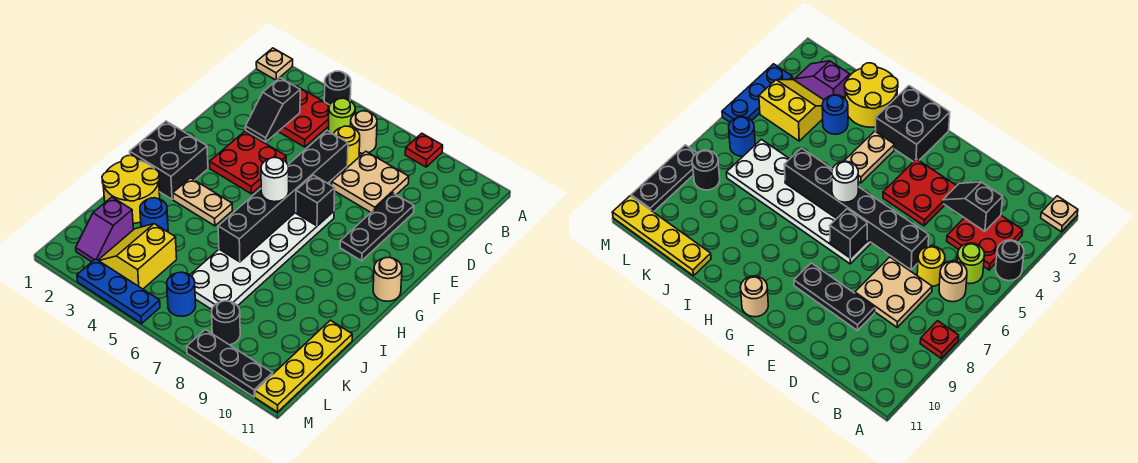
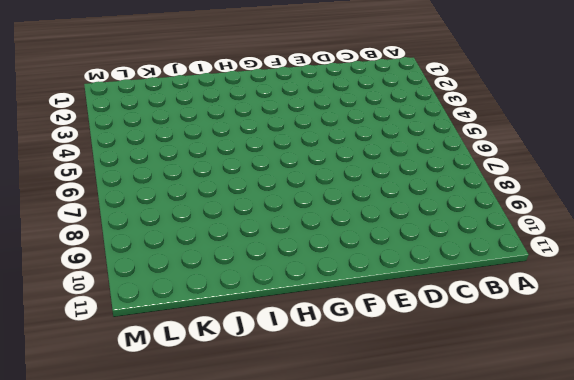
none -> tan plate A1 level 1
none -> black round brick A4 level 1
none -> red plate A8 level 1

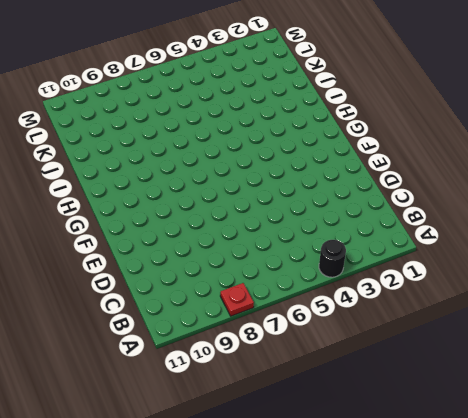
none -> tan plate A1 level 1
none -> red plate B3:C4 level 1
none -> lime round brick B5 level 1

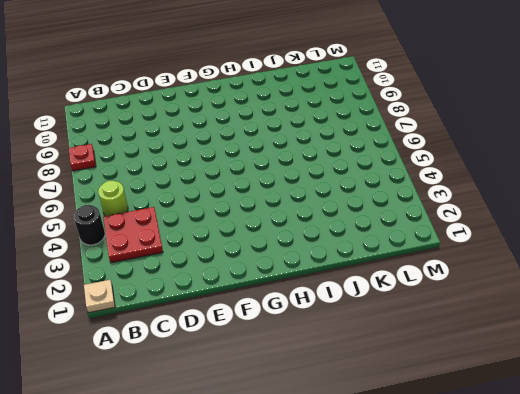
none -> tan round brick B6 level 1
none -> yellow round brick C6 level 1
none -> tan plate C7:D8 level 1

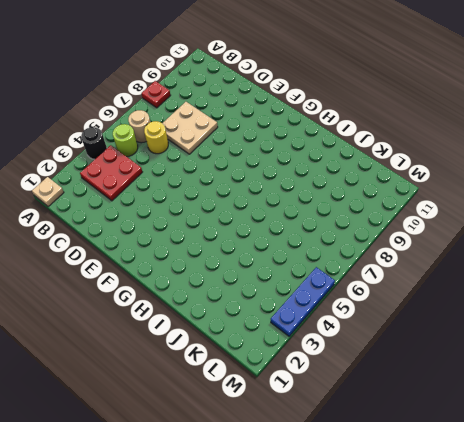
none -> black plate D9:F9 level 1
none -> red plate E3:F4 level 1
none -> white plate F6:K7 level 1

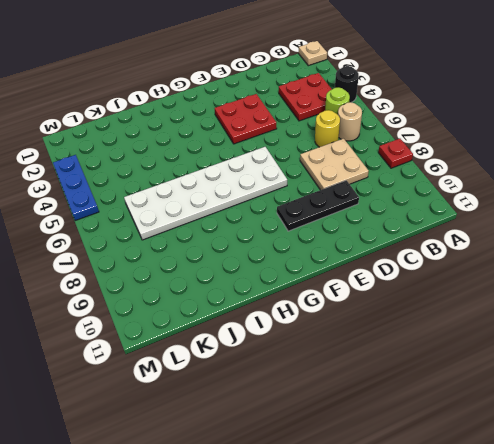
none -> black brick G1:H2 level 1
none -> tan round brick G11 level 1
none -> tan plate H3:H4 level 1

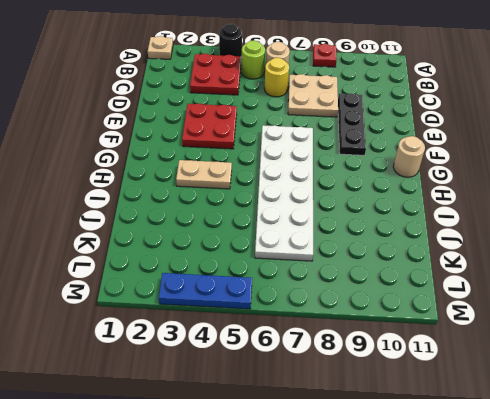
none -> black brick G1:H2 level 1
none -> yellow round brick I1:J2 level 1
none -> blue round brick J3 level 1

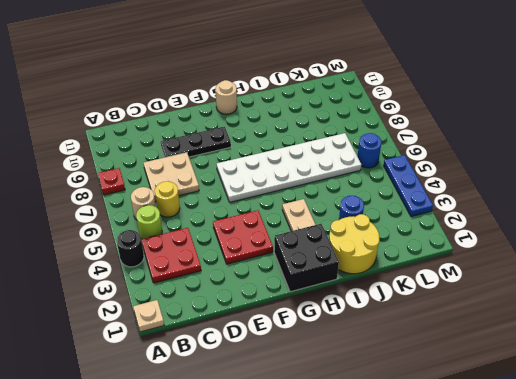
none -> yellow plate J11:M11 level 1
none -> purple slope K2:L2 level 1 top K
none -> yellow slope K3:L4 level 1 top 4

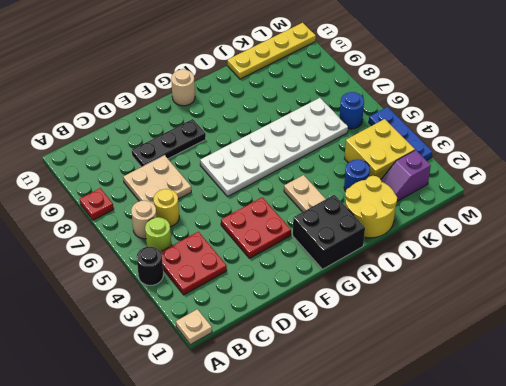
purple slope K2:L2 level 1 top L -> purple slope K2:L2 level 1 top K
yellow brick K3:L4 level 1 -> yellow slope K3:L4 level 1 top 4
none -> black round brick L8 level 1
none -> black plate M8:M10 level 1
none -> black slope C3:D3 level 2 top C

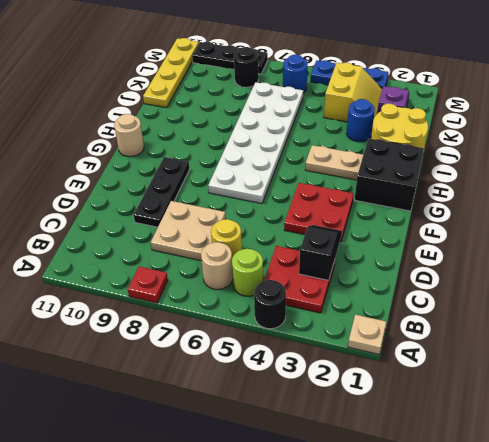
none -> black brick D6:I6 level 2
none -> black brick F7 level 2
none -> white round brick G6 level 3

